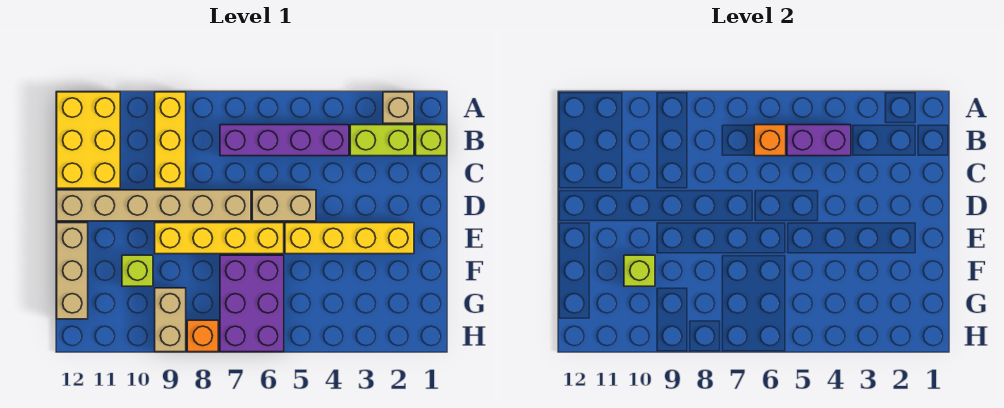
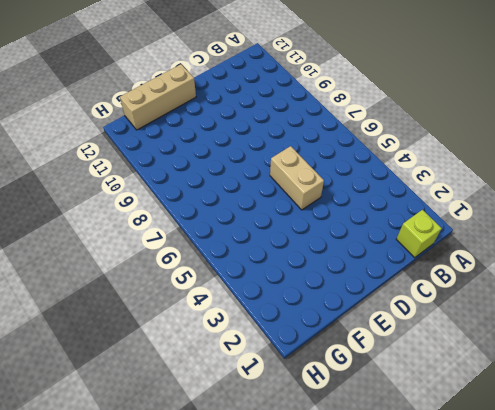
none -> tan brick A2 level 1
none -> yellow brick A9:C9 level 1
none -> yellow brick A11:C12 level 1

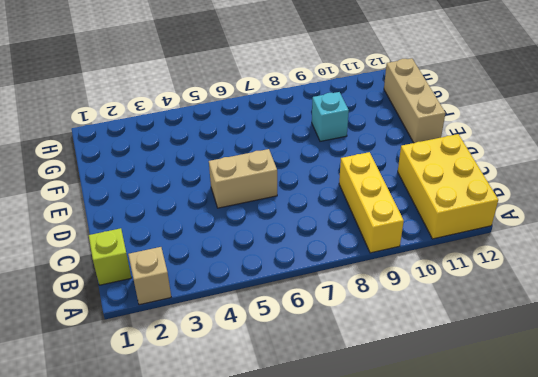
cyan brick F9 level 1 -> none
none -> lime brick B2:B3 level 1
none -> purple brick B4:B7 level 1
none -> tan brick D7:D12 level 1

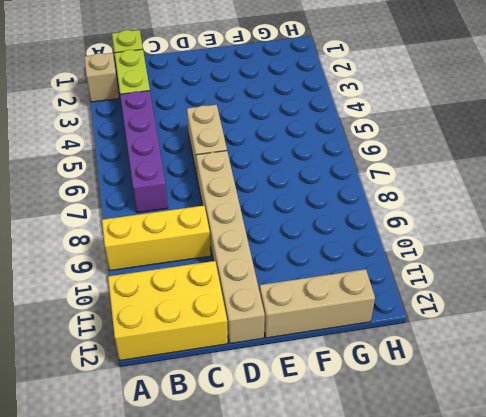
none -> yellow brick E2:E5 level 1
none -> yellow brick E6:E9 level 1
none -> purple brick F6:H7 level 1

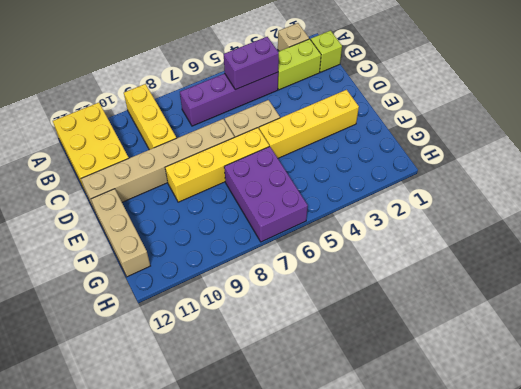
none -> lime brick F10 level 1
none -> tan brick G9:H9 level 1
none -> orange brick H8 level 1

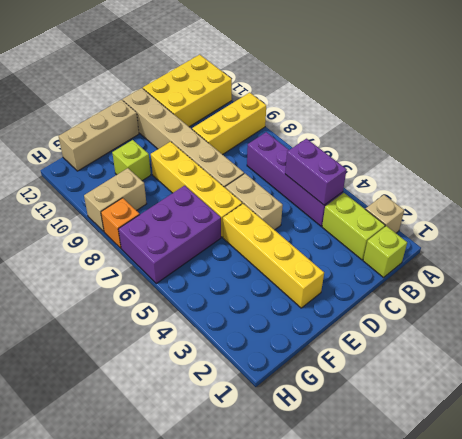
none -> orange brick B6 level 2
none -> lime brick F10 level 2

